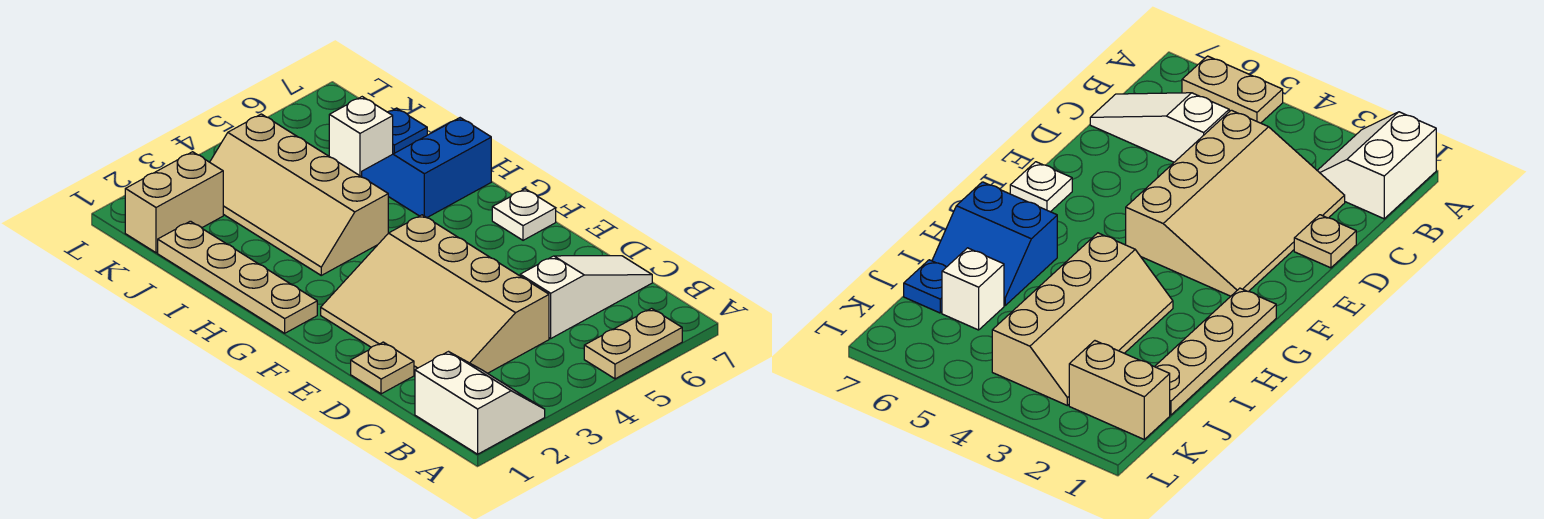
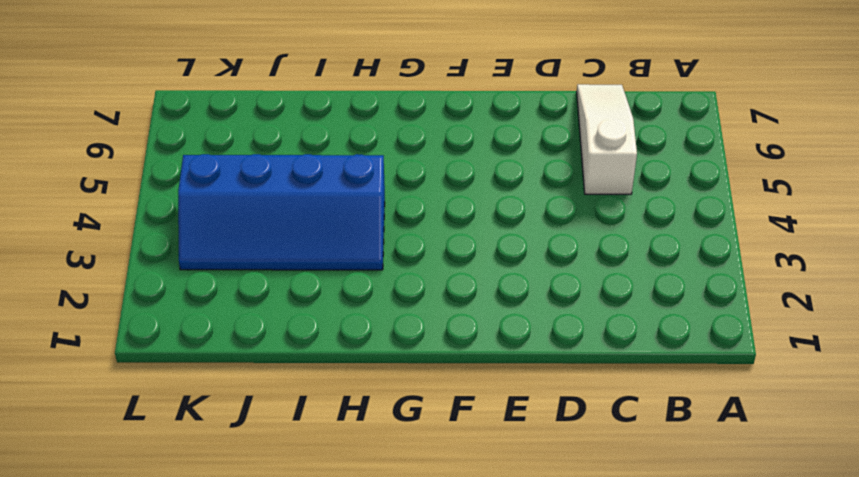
blue slope H3:K4 level 1 top 4 -> tan slope H3:K4 level 1 top 4
none -> white slope A1:B2 level 1 top 1
none -> tan plate A5:A6 level 1
none -> tan slope C2:F4 level 1 top 4

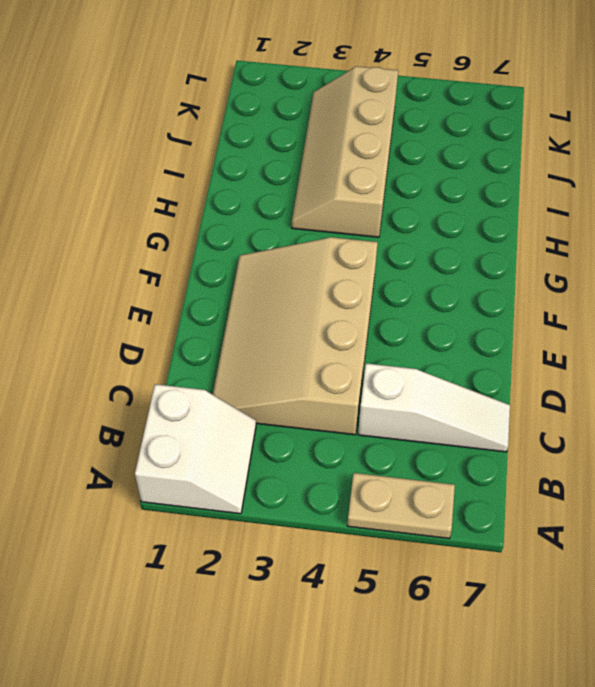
none -> tan plate D1 level 1
none -> white plate F7 level 1
none -> tan plate G1:J1 level 1

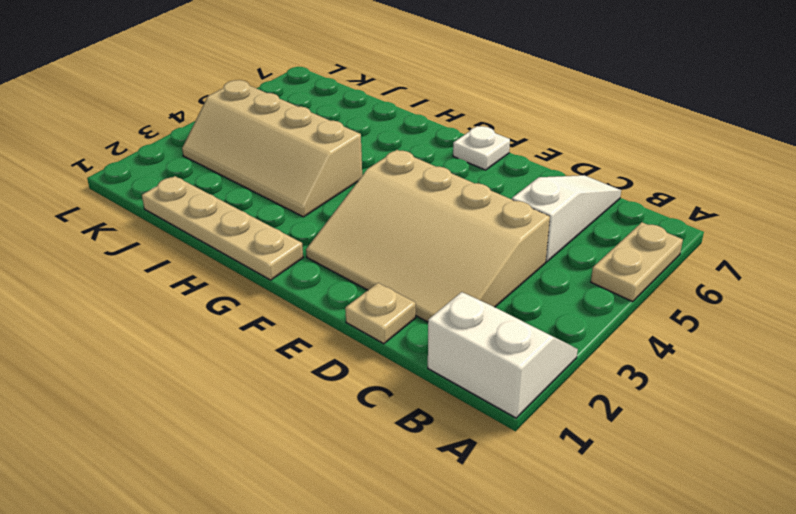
none -> blue slope H6:I7 level 1 top H
none -> white brick J6 level 1
none -> blue plate J7 level 1

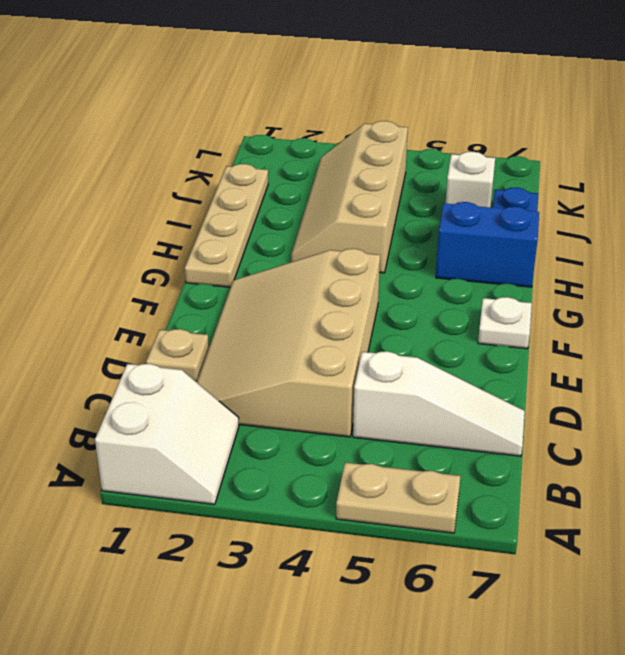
none -> tan brick K1:K2 level 1

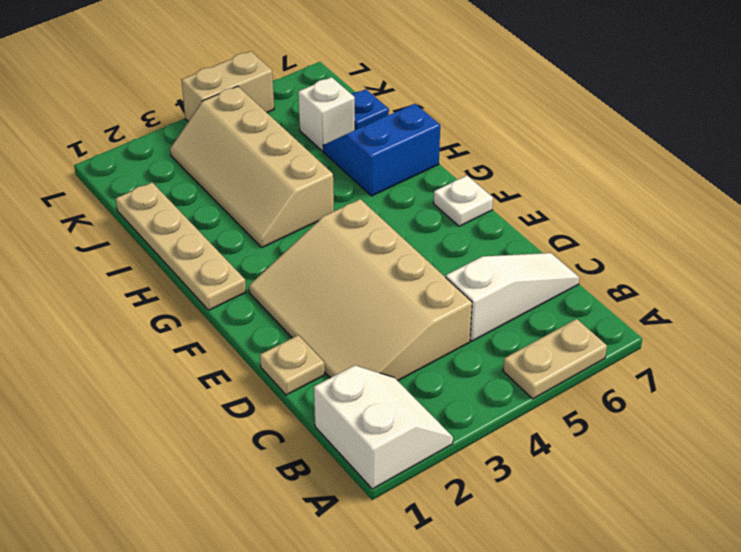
tan brick L4:L5 level 1 -> tan brick K1:K2 level 1

